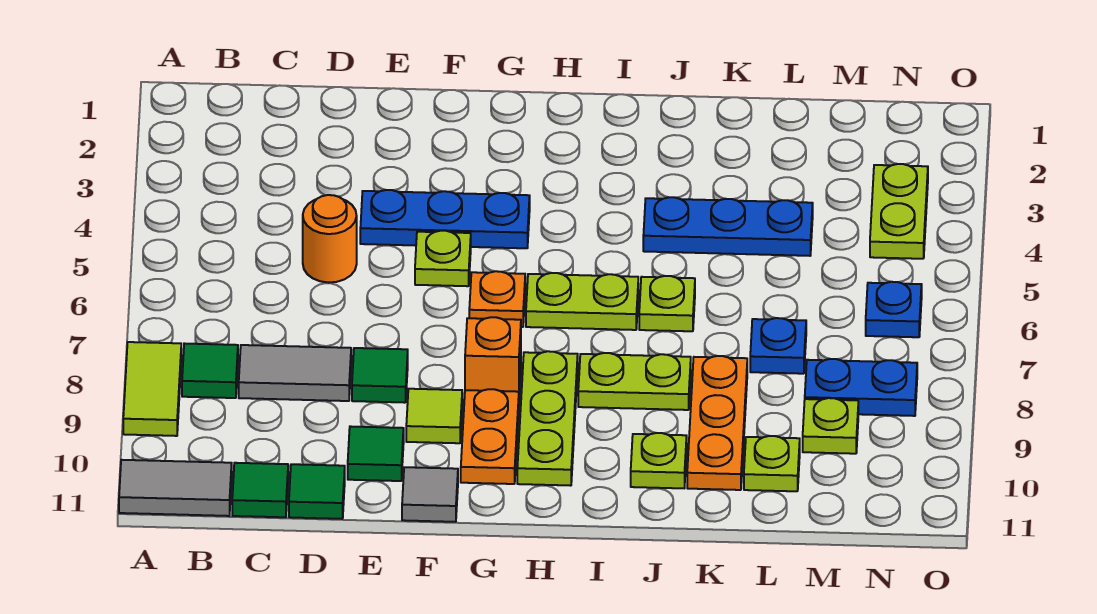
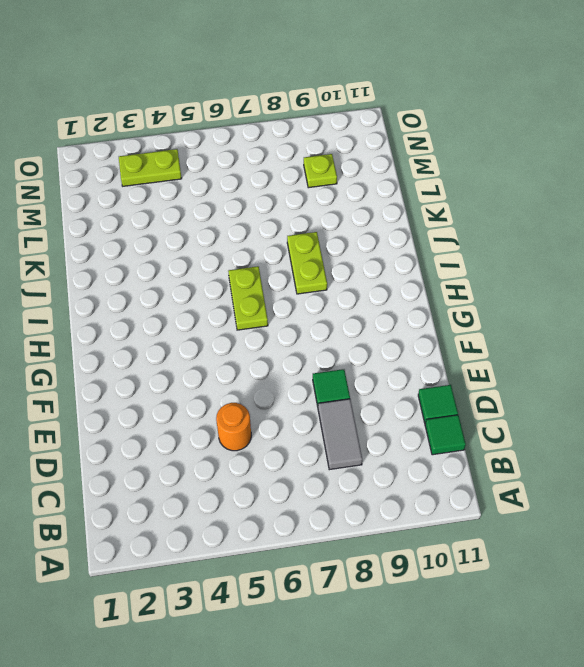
none -> lime tile A8:A9 level 1
none -> grey tile A11:B11 level 1
none -> green tile B8 level 1

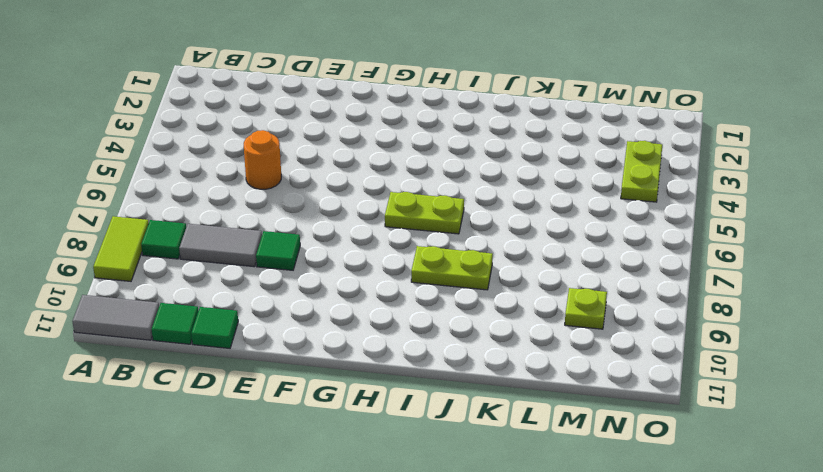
none -> blue plate E4:G4 level 1
none -> green tile E10 level 1
none -> lime plate F5 level 1

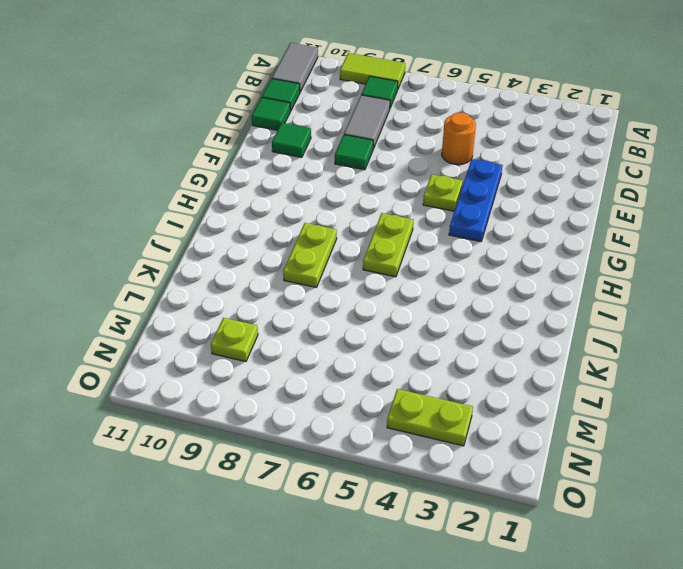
none -> lime tile F9 level 1
none -> grey tile F11 level 1
none -> orange plate G6 level 1

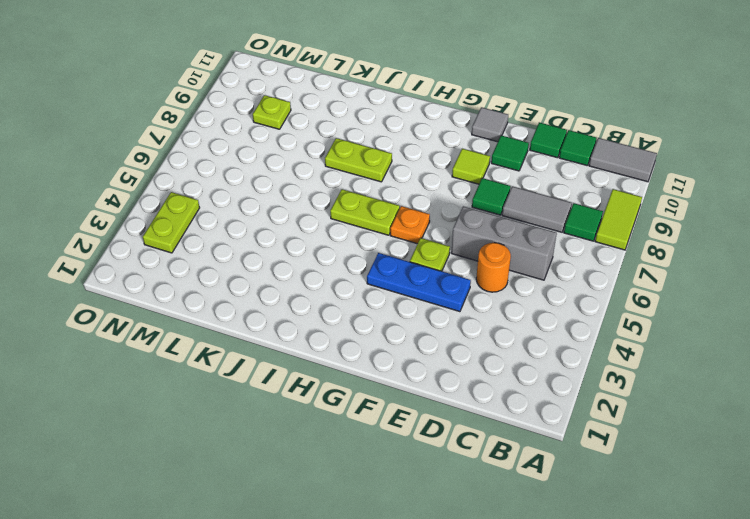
grey brick C6:E6 level 1 -> none
none -> orange brick G8 level 1
none -> orange plate G9:G10 level 1
none -> lime plate H8:H10 level 1

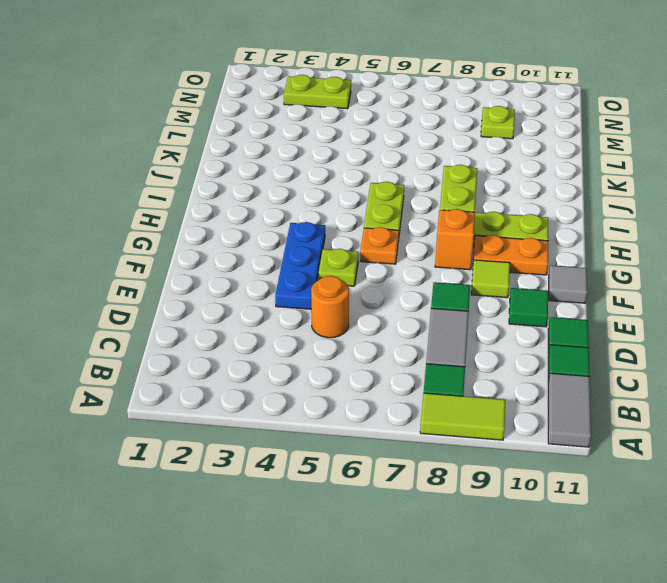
none -> blue plate J4:L4 level 1
none -> lime plate J6 level 1
none -> lime plate J10 level 1

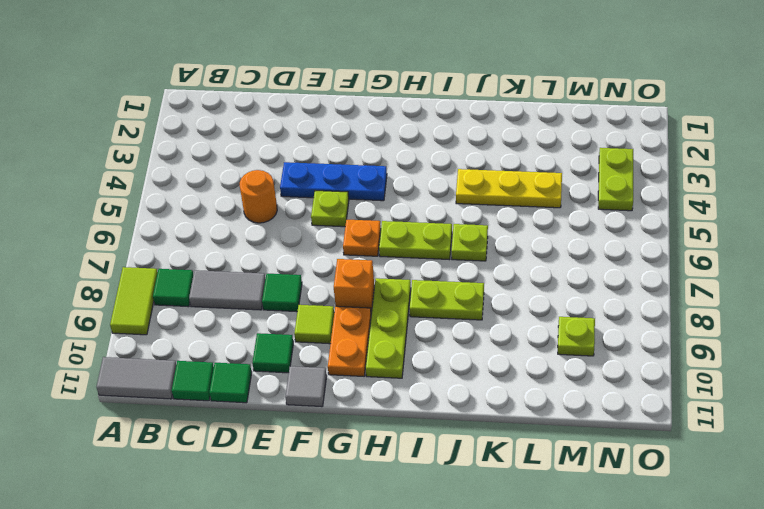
yellow plate J4:L4 level 1 -> blue plate J4:L4 level 1
none -> lime plate J10 level 1
none -> orange plate K8:K10 level 1
none -> blue plate L7 level 1

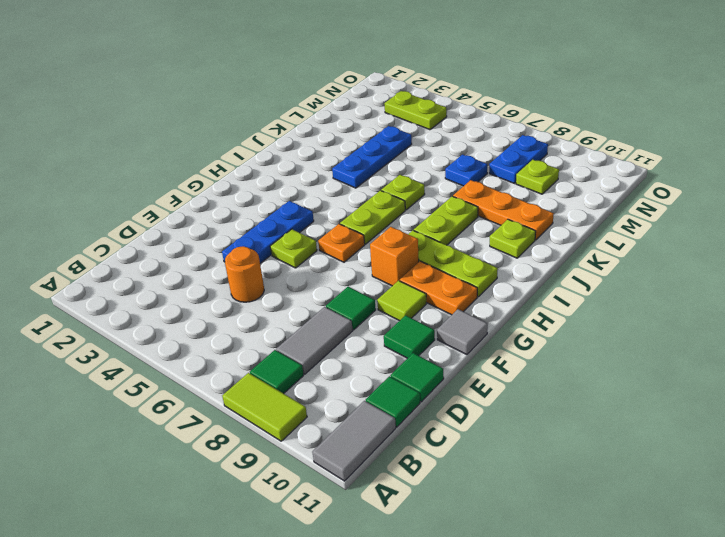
none -> lime plate L10 level 1
none -> blue plate N6 level 1

